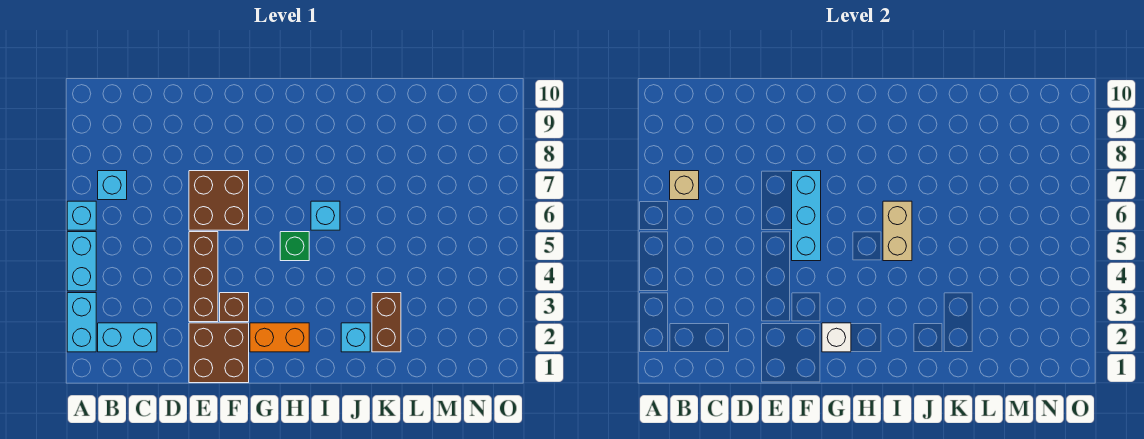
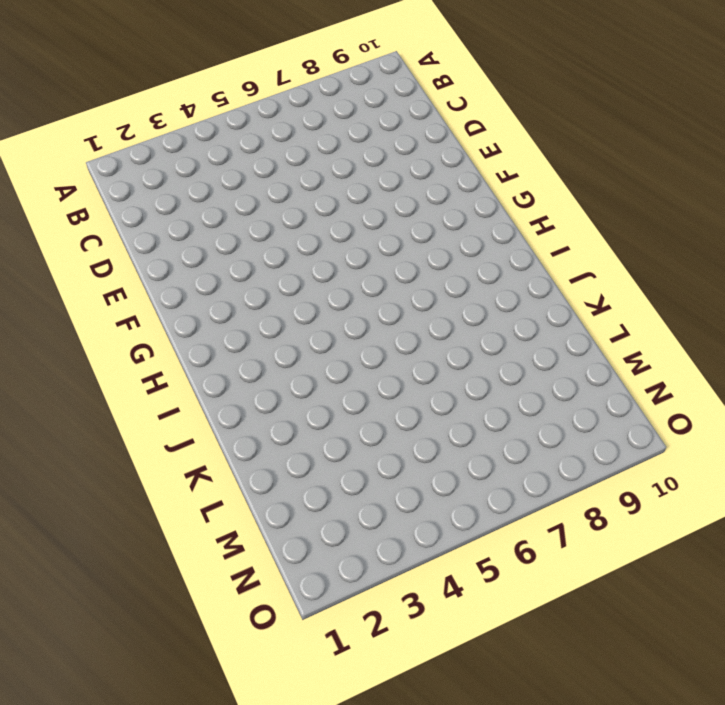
none -> cyan brick A2:A3 level 1
none -> cyan brick A4:A5 level 1
none -> cyan brick A6 level 1

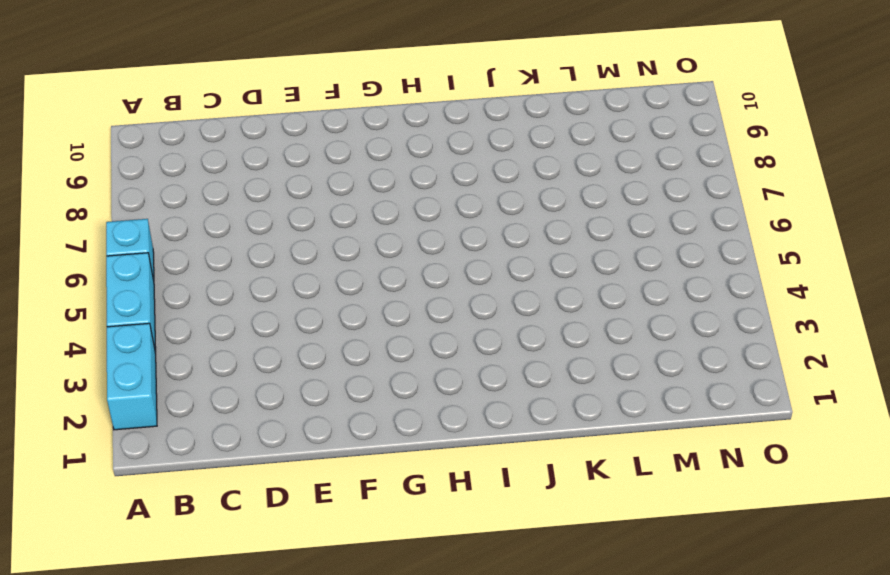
none -> cyan brick B2:C2 level 1
none -> cyan brick B7 level 1
none -> brown brick E1:F2 level 1

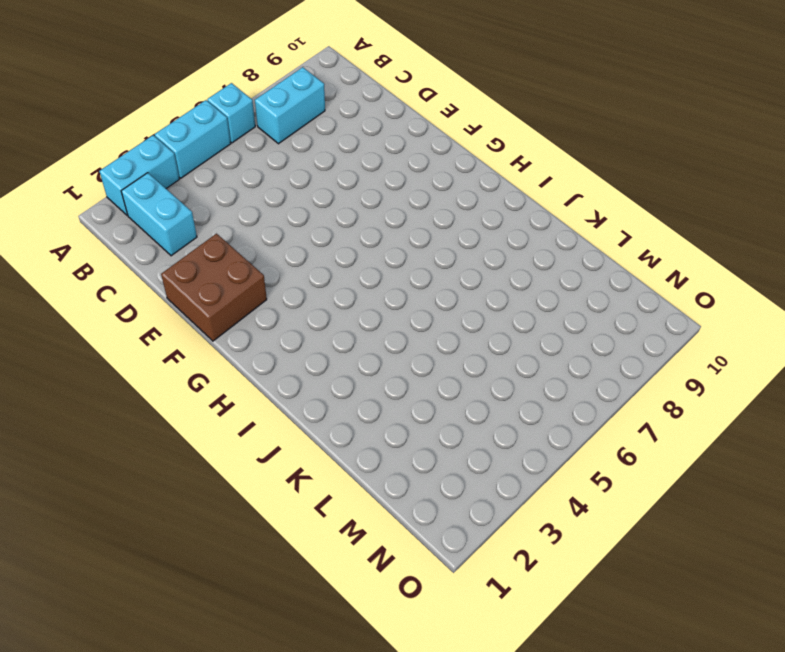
cyan brick B7:B8 level 1 -> cyan brick B7 level 1
none -> brown brick E3:E5 level 1
none -> brown brick E6:F7 level 1
none -> brown brick F3 level 1

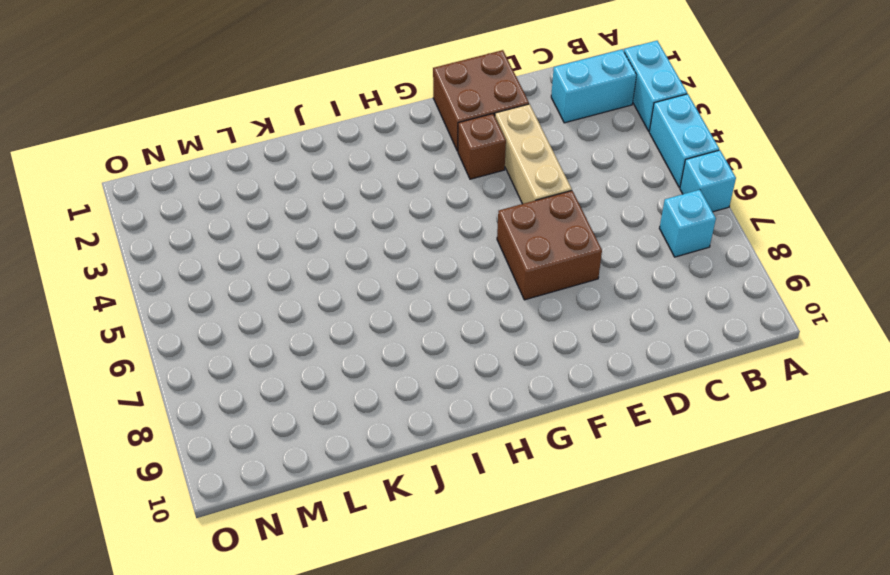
tan brick E3:E5 level 1 -> brown brick E3:E5 level 1
none -> orange brick G2:H2 level 1
none -> green brick H5 level 1
none -> cyan brick I6 level 1

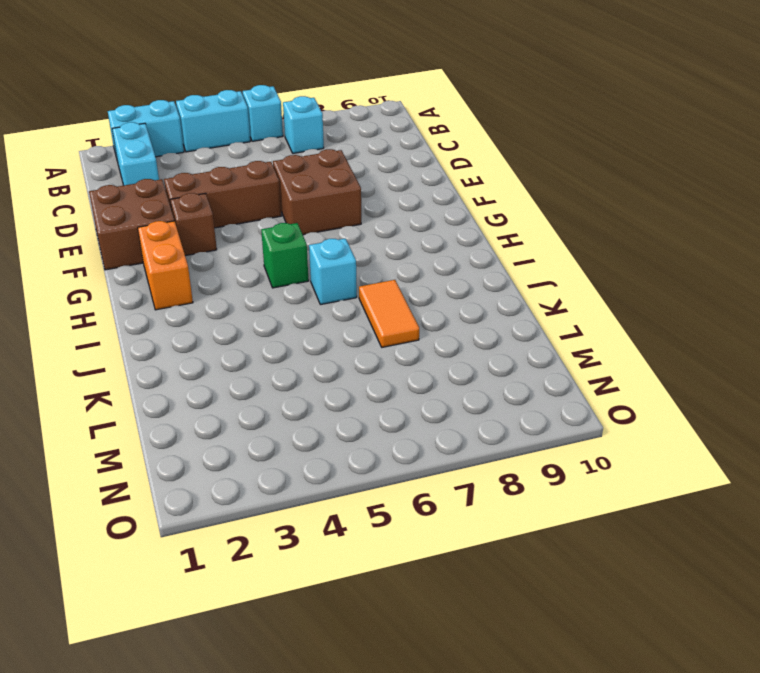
orange tile J7:K7 level 1 -> none
none -> cyan brick J2 level 1
none -> brown brick K2:K3 level 1
none -> tan brick B7 level 2

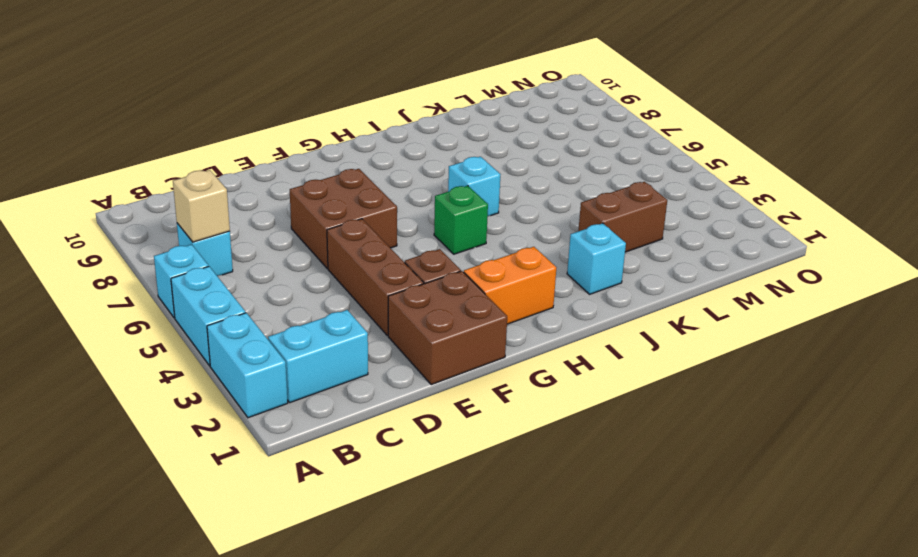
brown brick K3:L3 level 1 -> brown brick K2:K3 level 1
none -> cyan brick F5:F7 level 2
none -> white brick G2 level 2
none -> tan brick I5:I6 level 2

